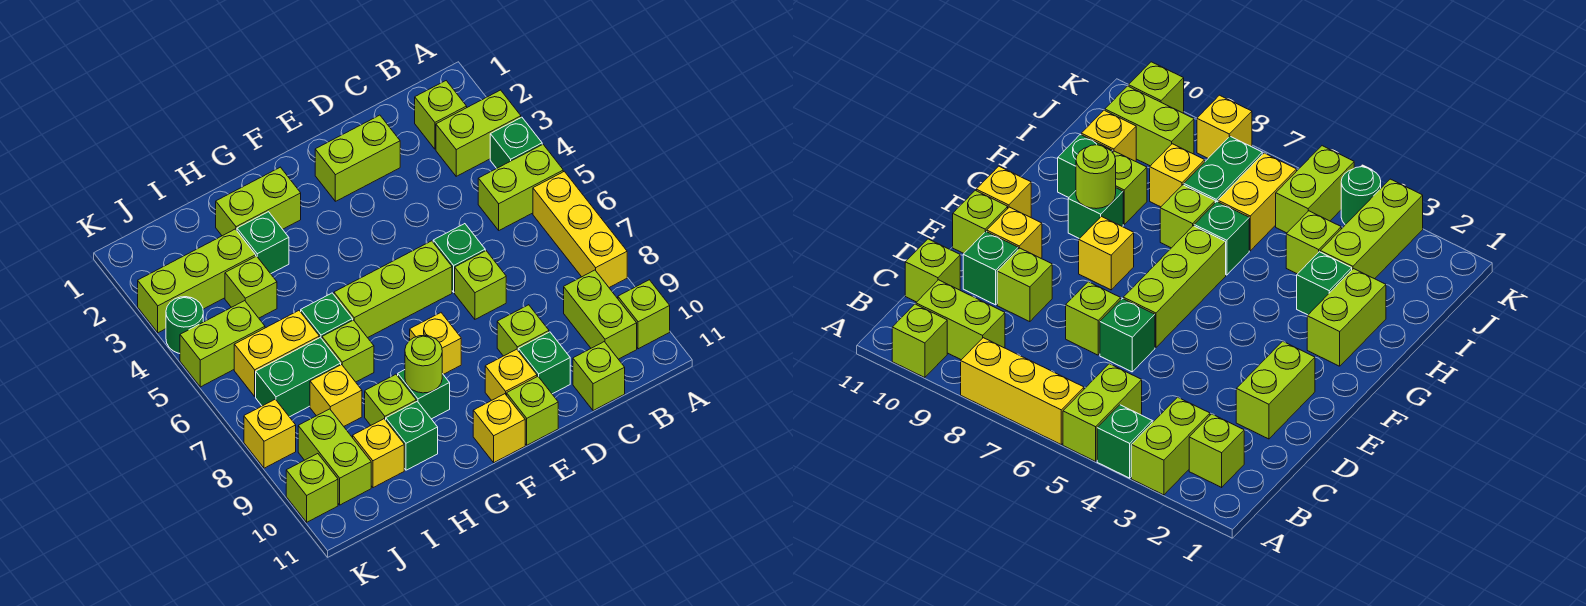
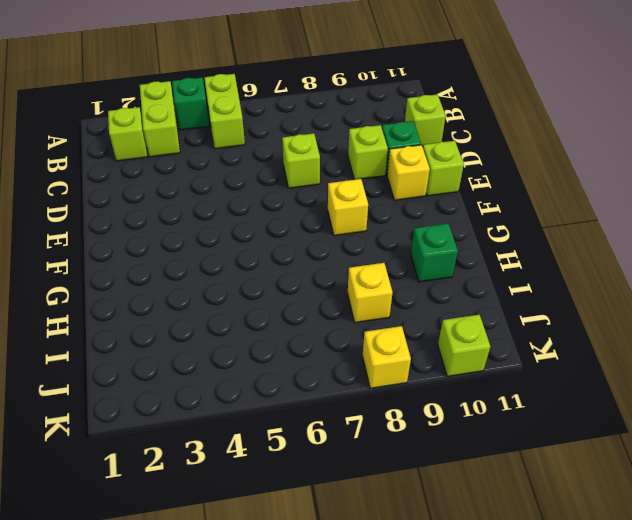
none -> yellow brick A6:A8 level 1
none -> lime brick A10 level 1
none -> lime brick B9:B10 level 1
none -> lime brick D2:E2 level 1

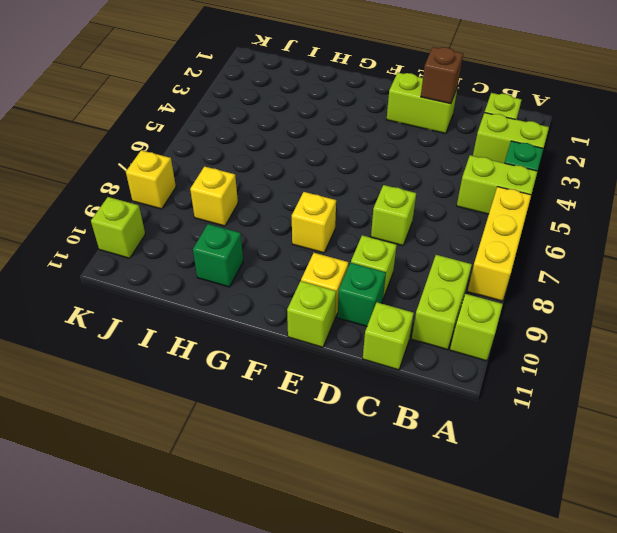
brown brick D2 level 2 -> none
none -> green brick D6 level 1
none -> lime brick E6:G6 level 1
none -> yellow brick F11 level 1
none -> lime brick G2:H2 level 1

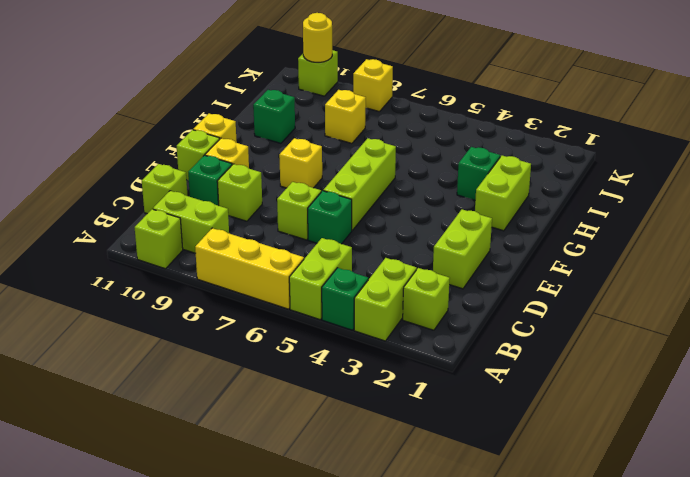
yellow round brick K10 level 2 -> none
none -> green brick G9 level 1
none -> green brick H6 level 1
none -> lime brick H7 level 1
none -> lime brick H9 level 1

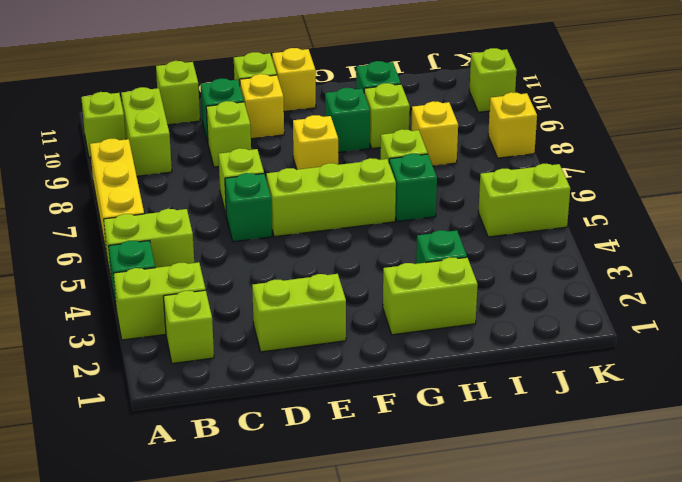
none -> lime brick I3:K3 level 1
none -> lime brick I4 level 1
none -> yellow brick I6:J6 level 1
none -> green brick I7:J7 level 1

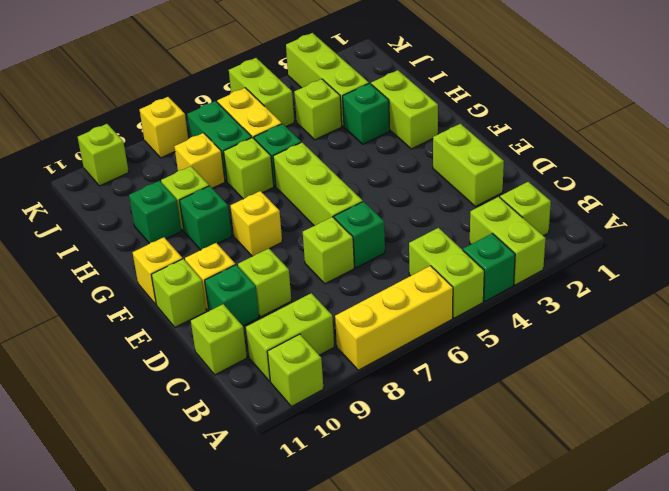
none -> yellow brick I10 level 1
none -> lime brick J9:J10 level 1
none -> green round brick K4 level 1
none -> lime round brick G9 level 2

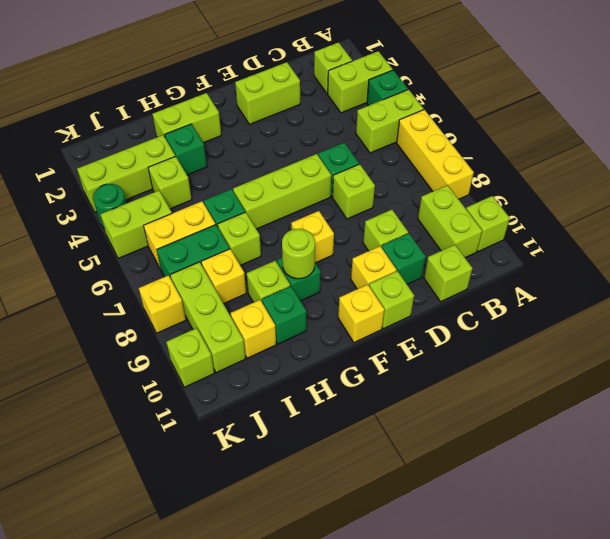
lime brick J8:J10 level 1 -> lime brick J9:J10 level 1

